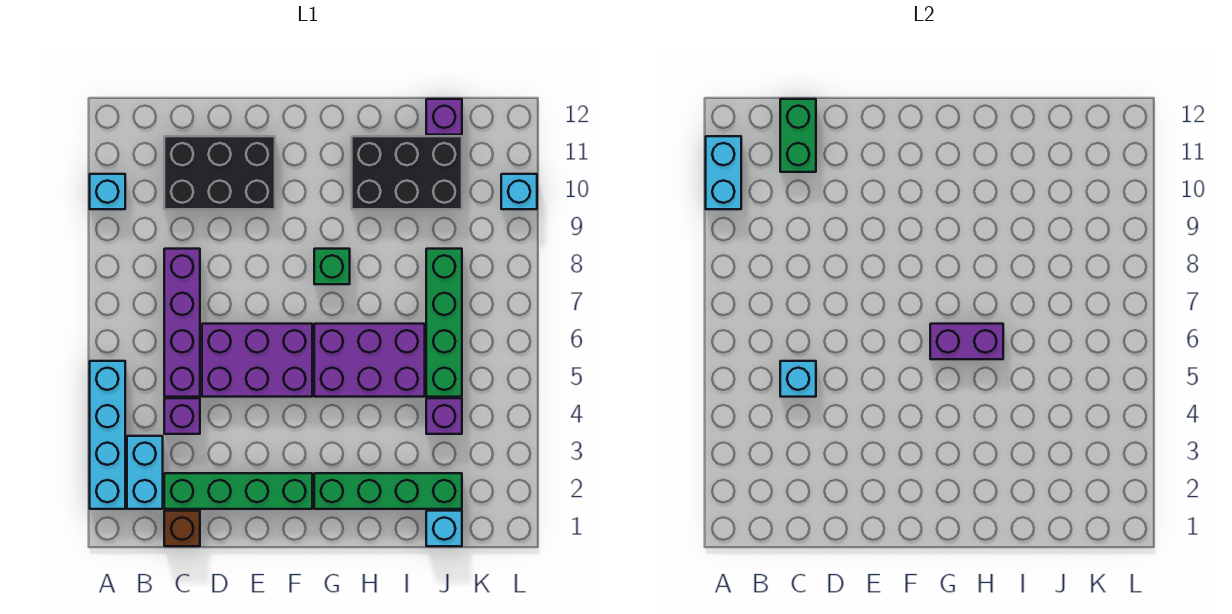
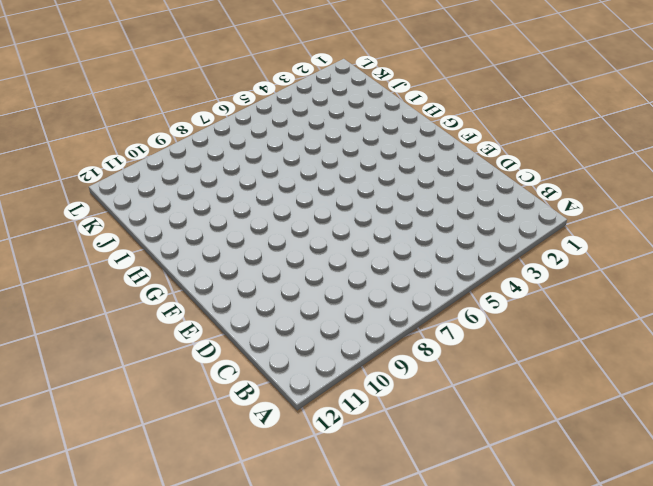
none -> cyan brick A2:A5 level 1
none -> cyan brick A10 level 1
none -> cyan brick B2:B3 level 1

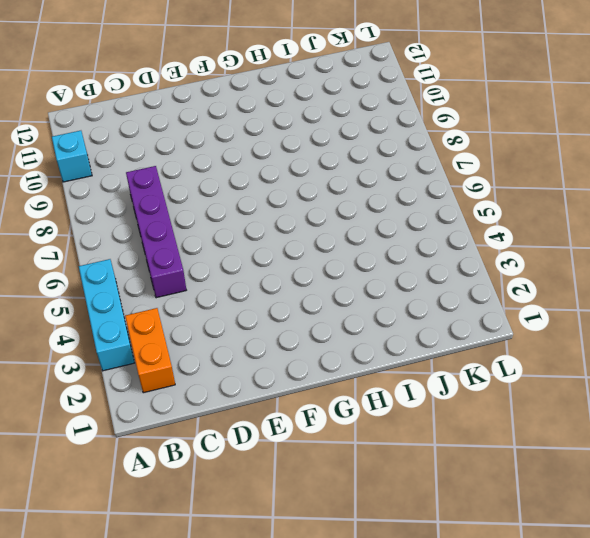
cyan brick A3:A5 level 1 -> cyan brick A2:A5 level 1
orange brick B2:B3 level 1 -> cyan brick B2:B3 level 1
none -> brown brick C1 level 1
none -> green brick C2:F2 level 1
none -> purple brick C4 level 1

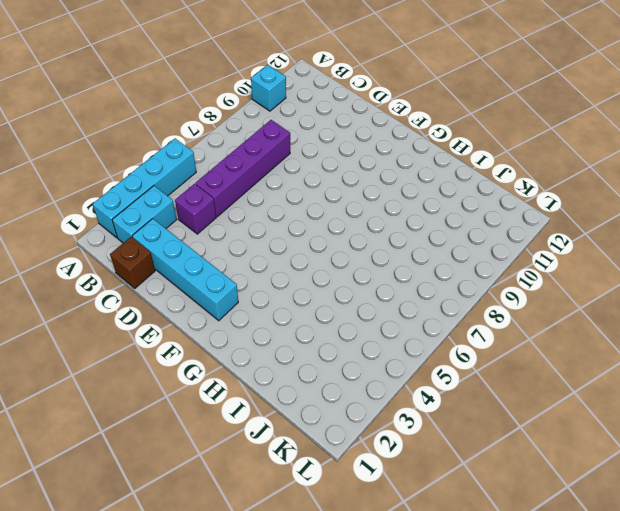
cyan brick C2:F2 level 1 -> green brick C2:F2 level 1
none -> black brick C10:E11 level 1
none -> purple brick D5:F6 level 1
none -> green brick G2:J2 level 1

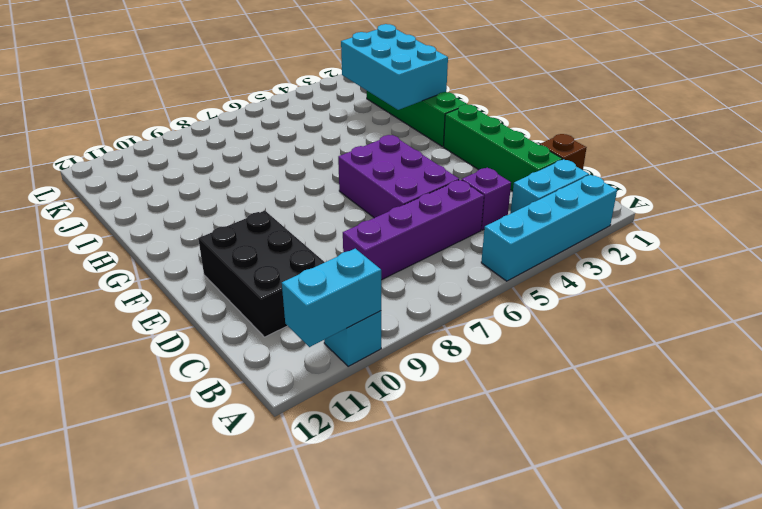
cyan brick H2:J3 level 2 -> none
none -> purple brick G5:I6 level 1
none -> green brick G8 level 1
none -> black brick H10:J11 level 1

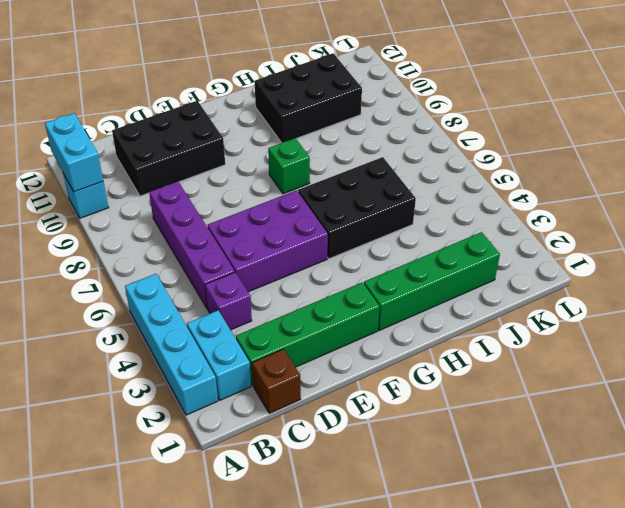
black brick G5:I6 level 1 -> purple brick G5:I6 level 1
none -> cyan brick J1 level 1
none -> purple brick J4 level 1
none -> green brick J5:J8 level 1

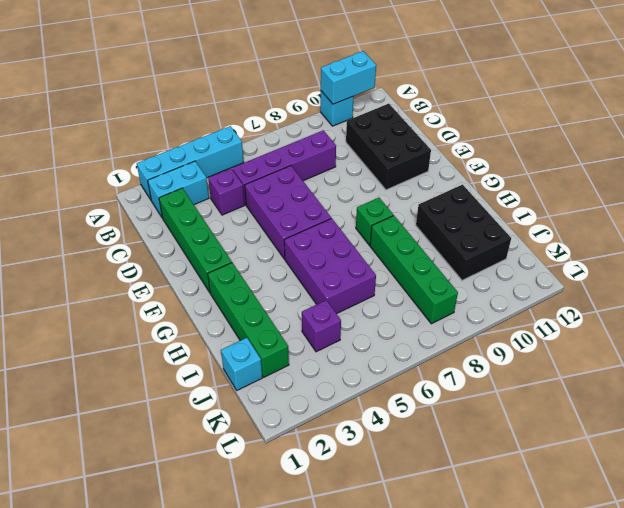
green brick H8:K8 level 1 -> green brick J5:J8 level 1
none -> brown brick C1 level 1
none -> purple brick J12 level 1
none -> cyan brick L10 level 1

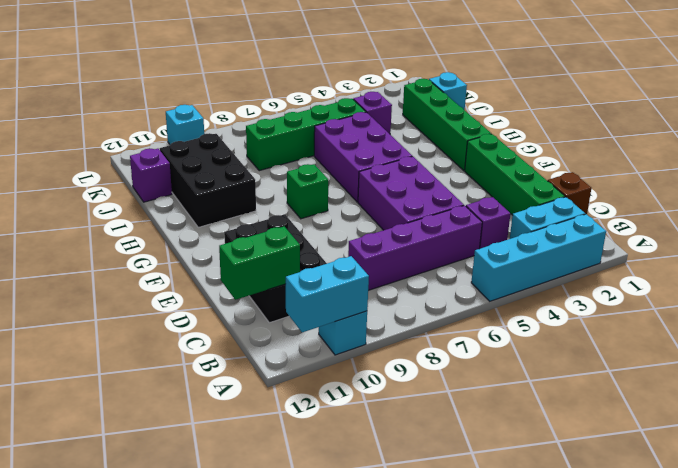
none -> cyan brick C5 level 2
none -> purple brick G6:H6 level 2

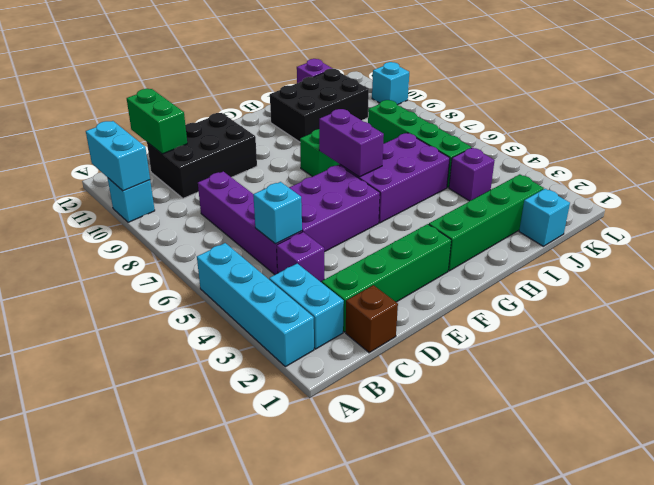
purple brick G6:G7 level 2 -> purple brick G6:H6 level 2

